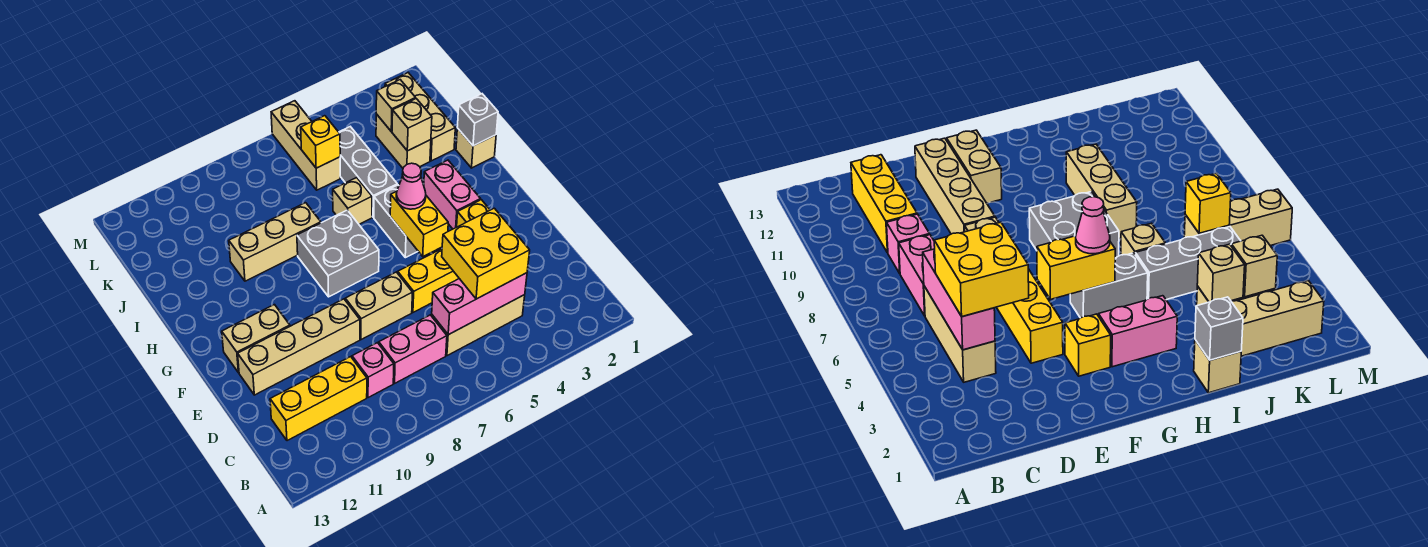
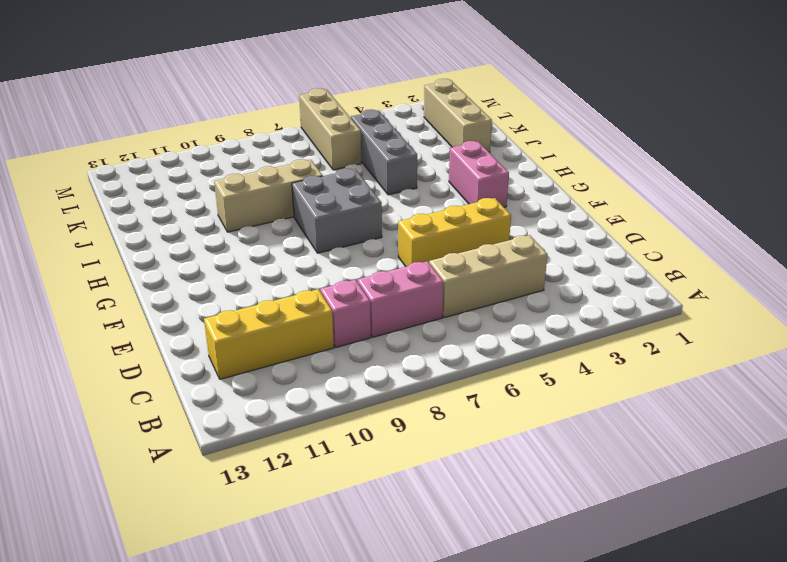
none -> tan brick E7:E8 level 1
none -> tan brick E9:E12 level 1
none -> yellow brick F3 level 1

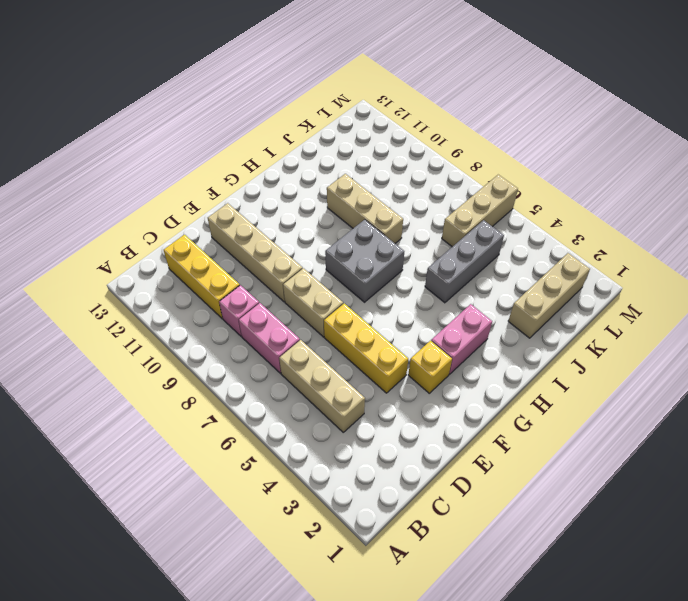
none -> tan brick F11:F12 level 1
none -> grey brick G5:H5 level 1
none -> tan brick I1 level 1

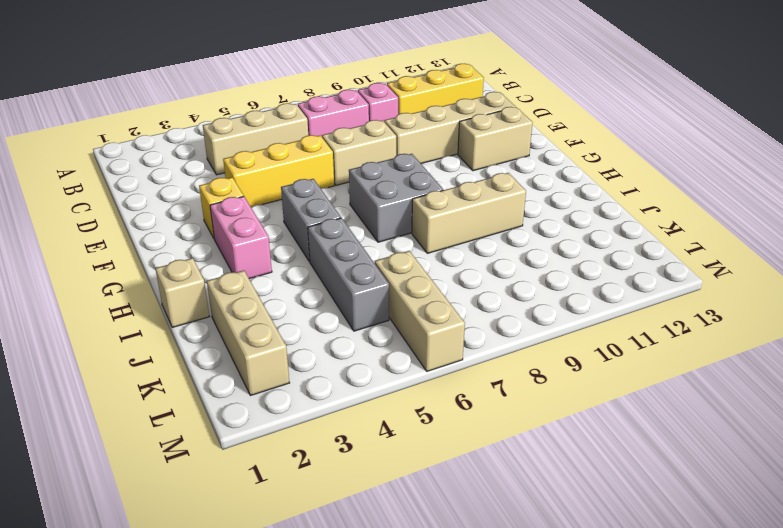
none -> tan brick I6 level 1
none -> tan brick J3:K3 level 1
none -> pink brick C4:C6 level 2

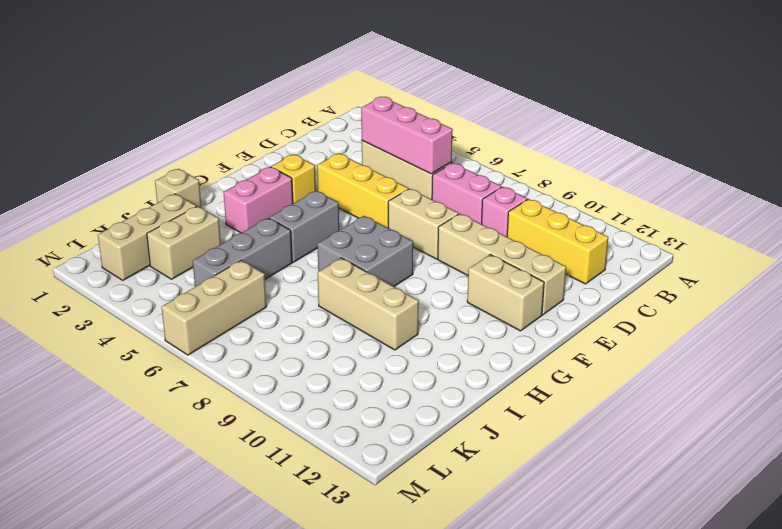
none -> tan brick I6 level 1
none -> yellow brick F5:G5 level 2
none -> grey brick I1 level 2

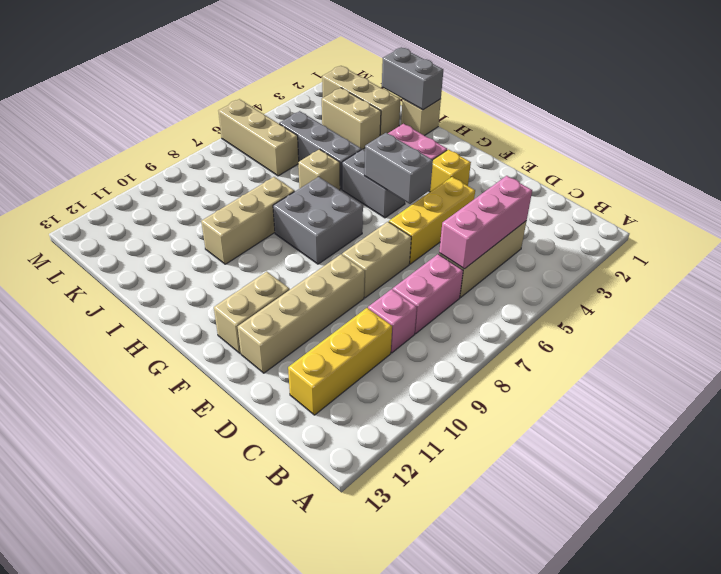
grey brick F5:G5 level 2 -> yellow brick F5:G5 level 2
grey brick I1:J1 level 2 -> grey brick I1 level 2
none -> tan brick J3 level 2
none -> tan brick K3 level 2
none -> yellow brick K6 level 2

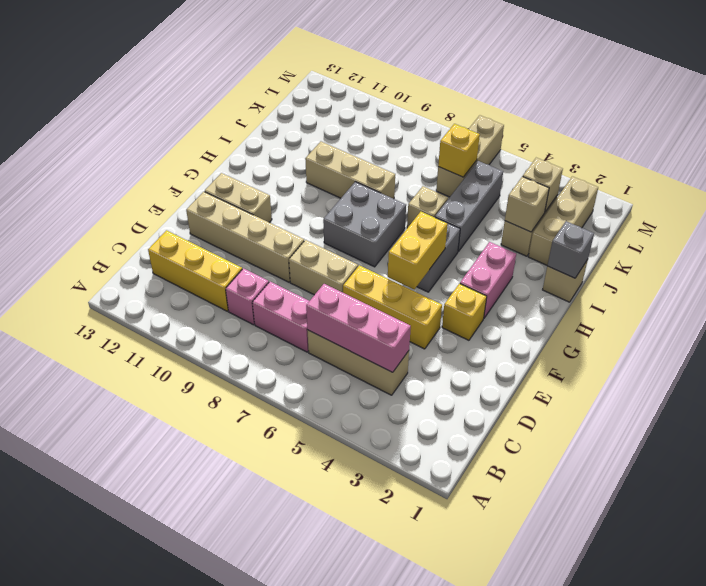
none -> yellow brick C4:D5 level 3
none -> pink cone G5 level 3

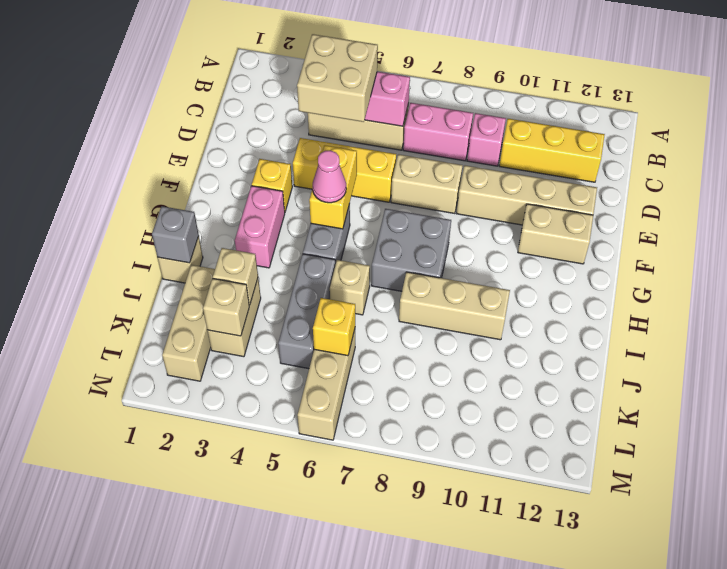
tan brick C4:D5 level 3 -> yellow brick C4:D5 level 3

